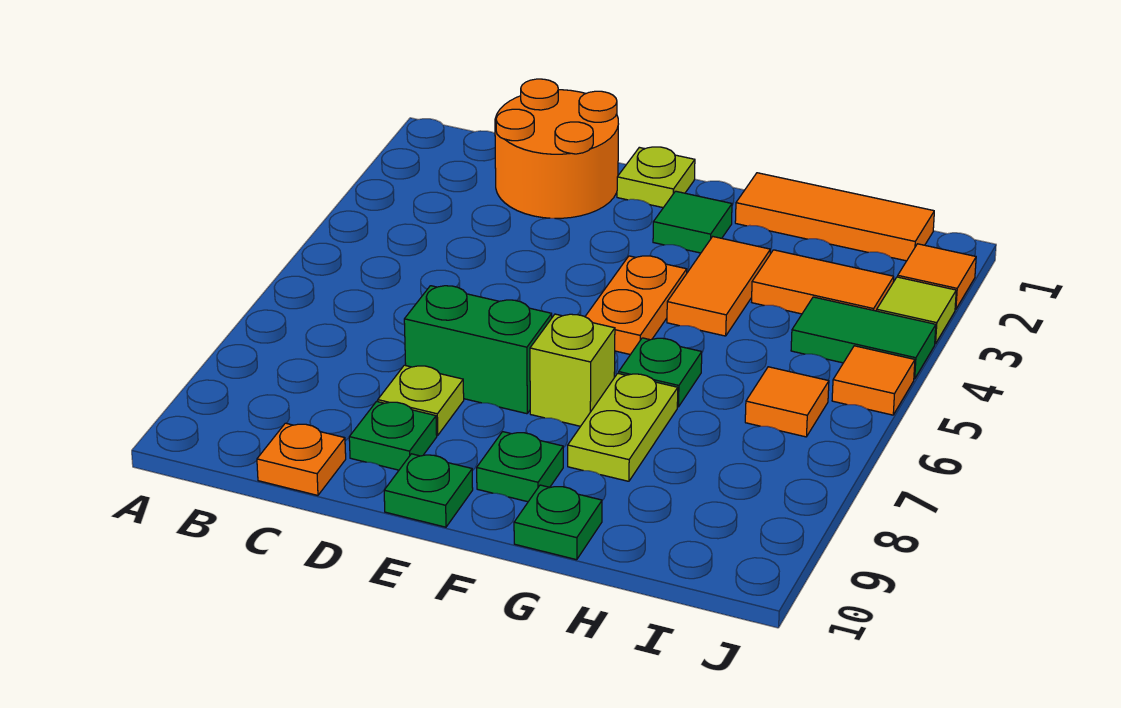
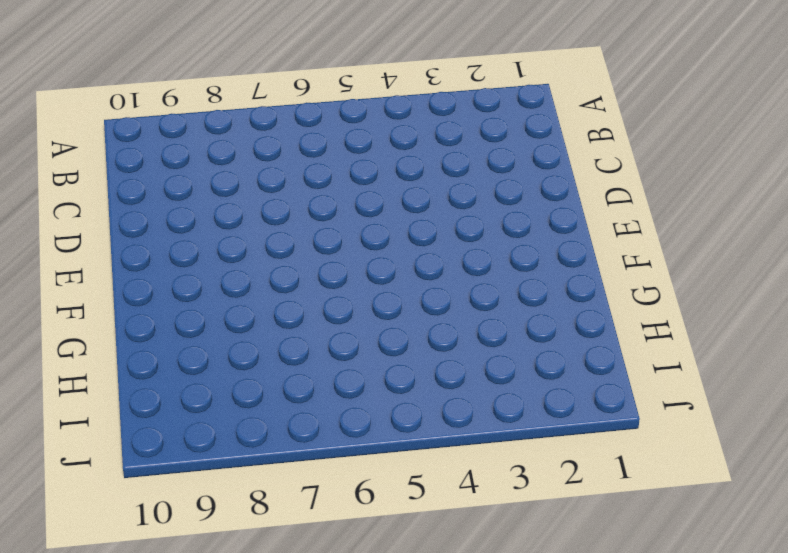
none -> orange round brick C1:D2 level 1
none -> orange plate C10 level 1
none -> green brick D7:E7 level 1

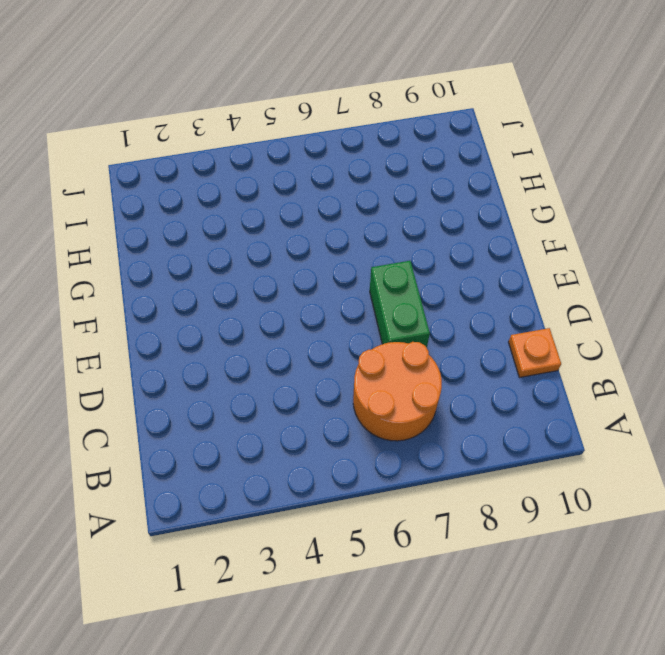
orange round brick B6:C7 level 1 -> orange round brick C1:D2 level 1
none -> lime plate D8 level 1
none -> green plate D9 level 1
none -> lime plate E1 level 1

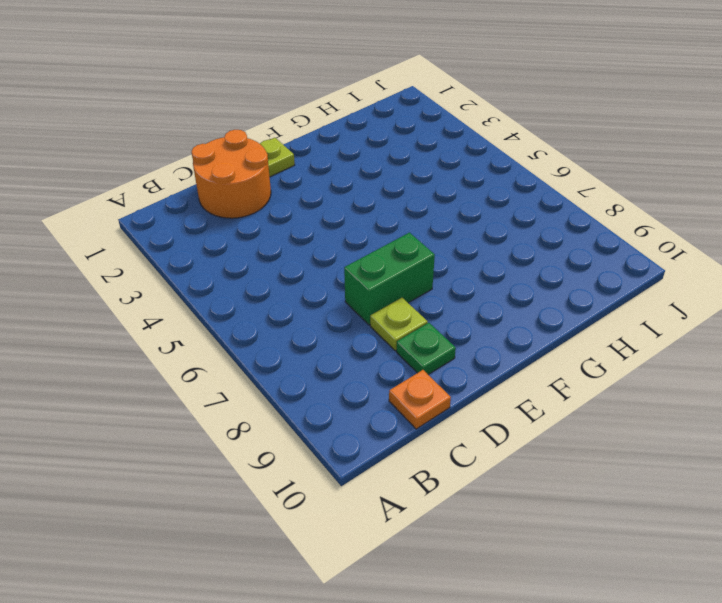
none -> green plate E10 level 1
none -> green tile F2 level 1
none -> orange plate F4:F5 level 1

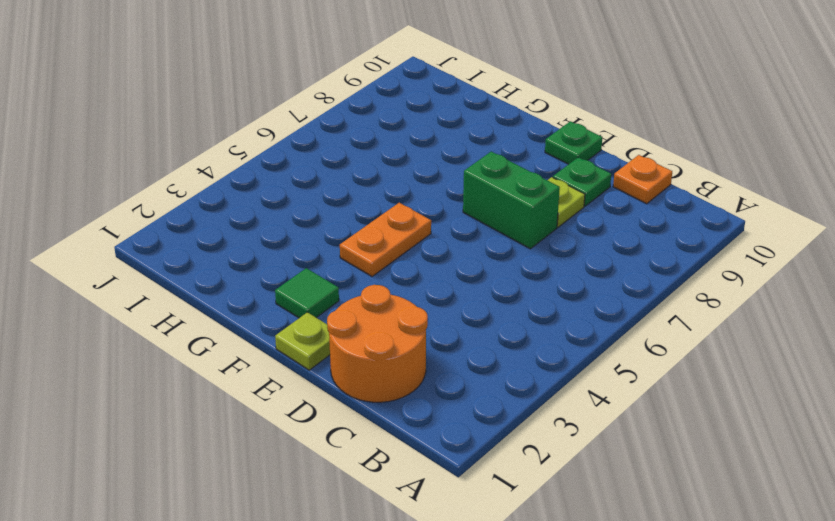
none -> lime brick F7 level 1
none -> green plate F9 level 1
none -> orange tile G1:I1 level 1

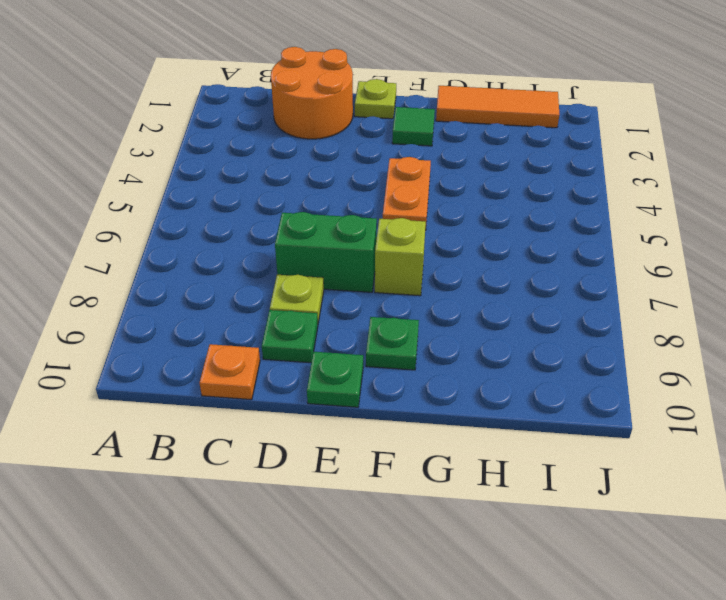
none -> orange tile G3:G4 level 1
none -> green plate G6 level 1
none -> lime plate G7:G8 level 1

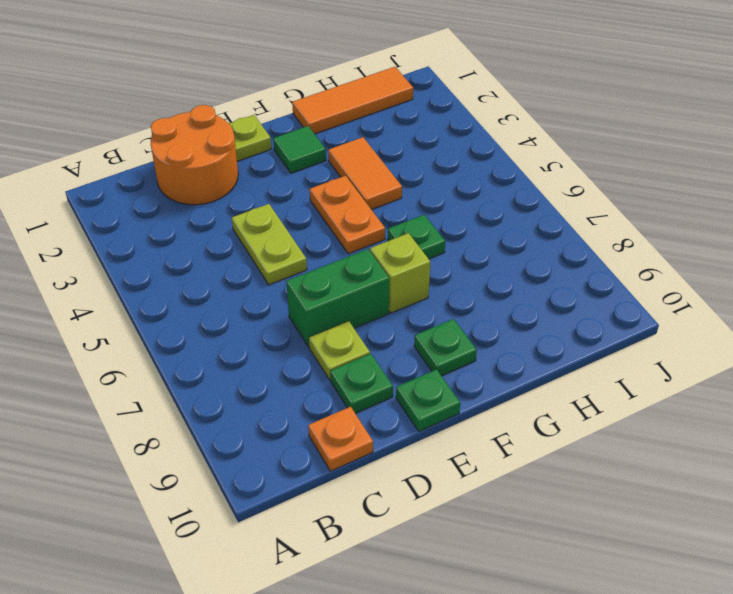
lime plate D4:D5 level 1 -> lime plate G7:G8 level 1
none -> green plate G10 level 1
none -> orange tile H3:I3 level 1
none -> green tile I4:J4 level 1

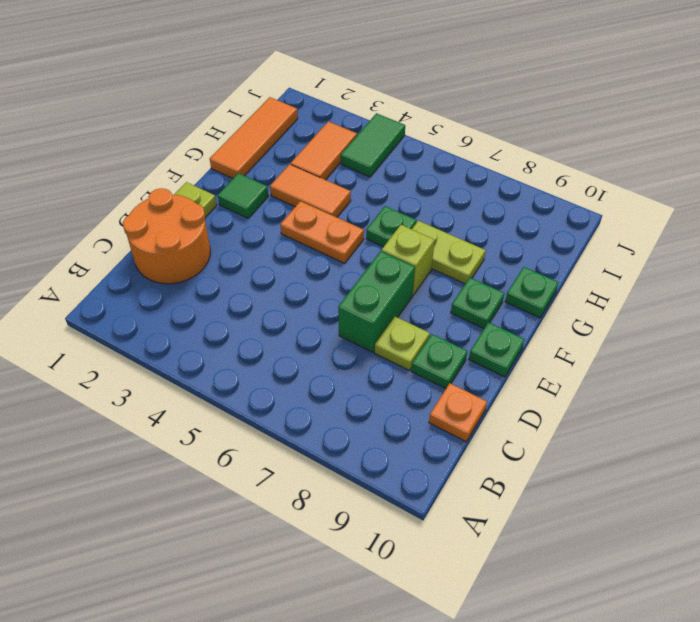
none -> orange tile I6 level 1
none -> orange tile J2 level 1
none -> lime tile J3 level 1

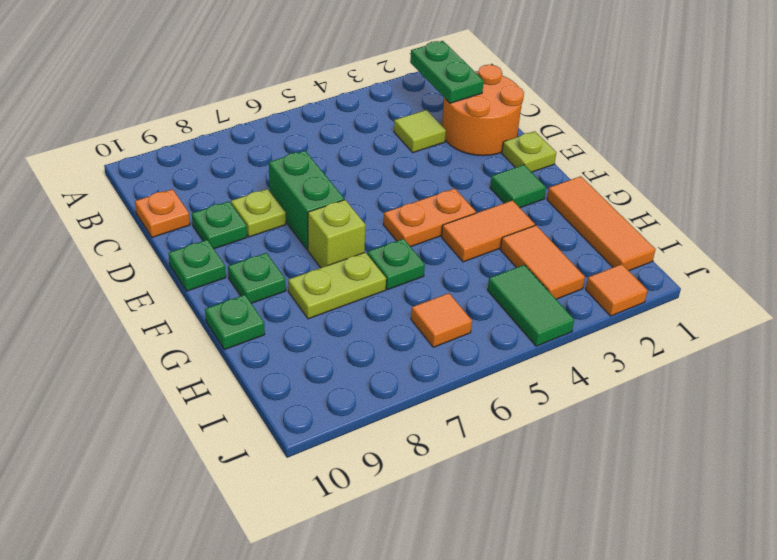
green plate B2:C2 level 2 -> none
lime tile C3 level 1 -> lime tile J3 level 1
none -> orange tile J5 level 1

